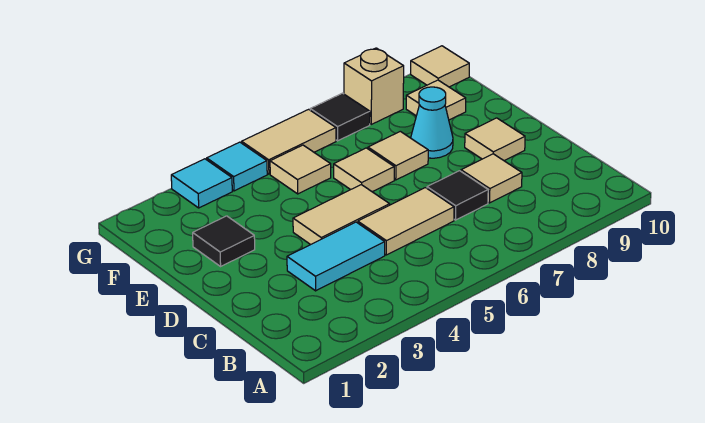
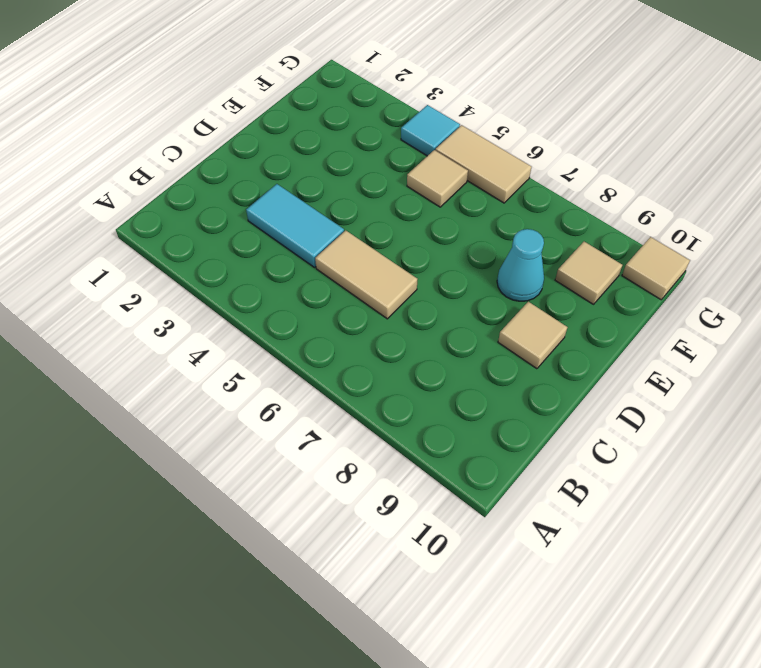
none -> black tile C7 level 1
none -> tan tile C8 level 1
none -> tan tile D4:D5 level 1

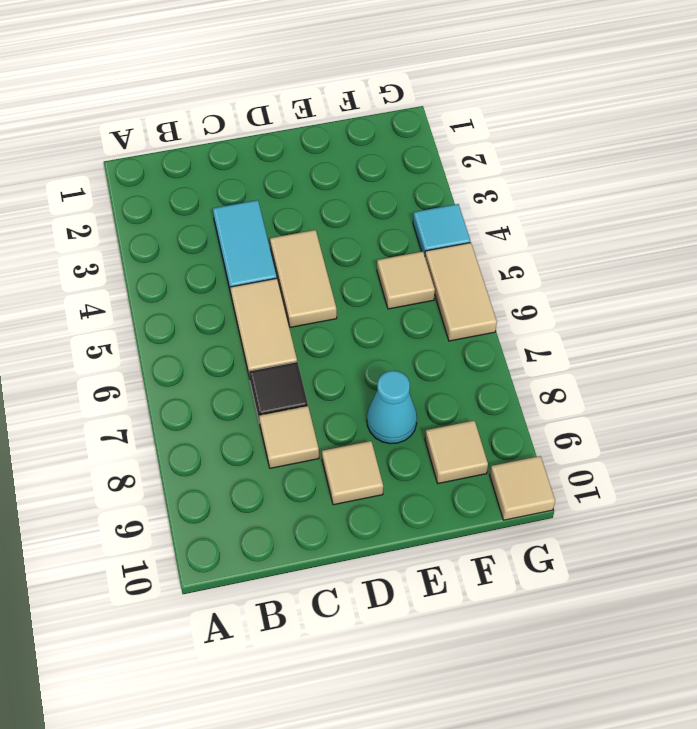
none -> black tile E2 level 1
none -> tan tile E6 level 1
none -> tan tile E7 level 1

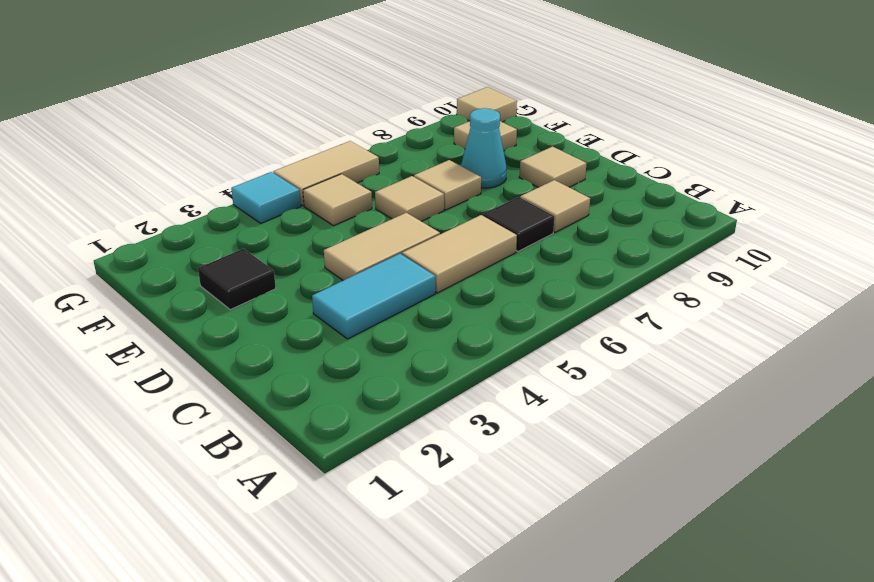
none -> cyan tile G3 level 1
none -> black tile G7 level 1
none -> tan brick G8 level 1

